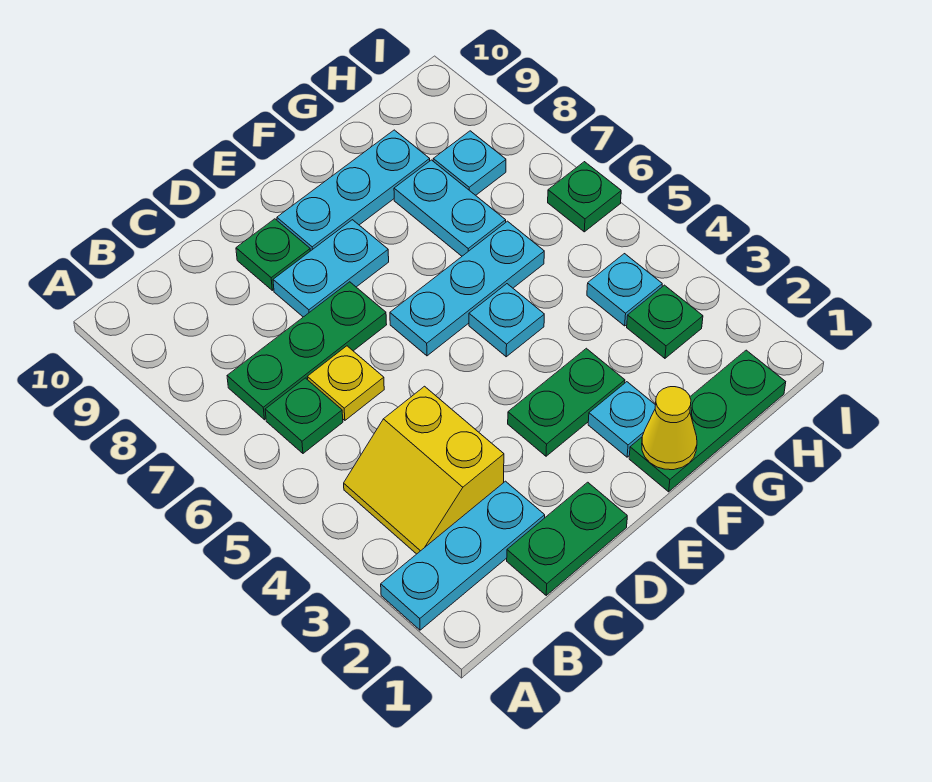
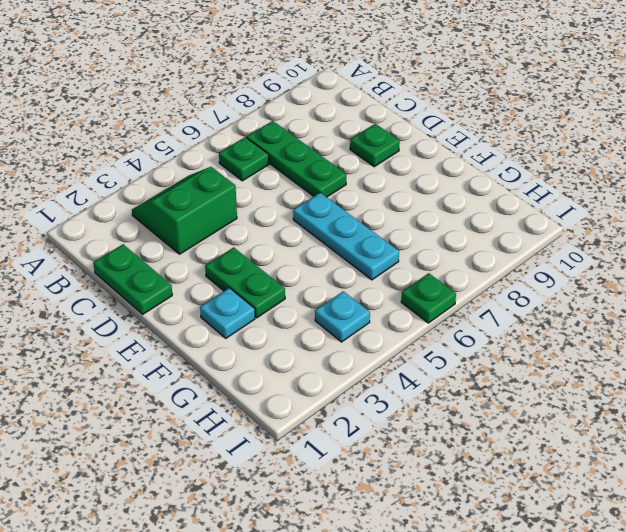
green slope B3:C4 level 1 top C -> yellow slope B3:C4 level 1 top C
none -> cyan plate A2:C2 level 1
none -> yellow plate C6 level 1
none -> cyan plate D8:E8 level 1

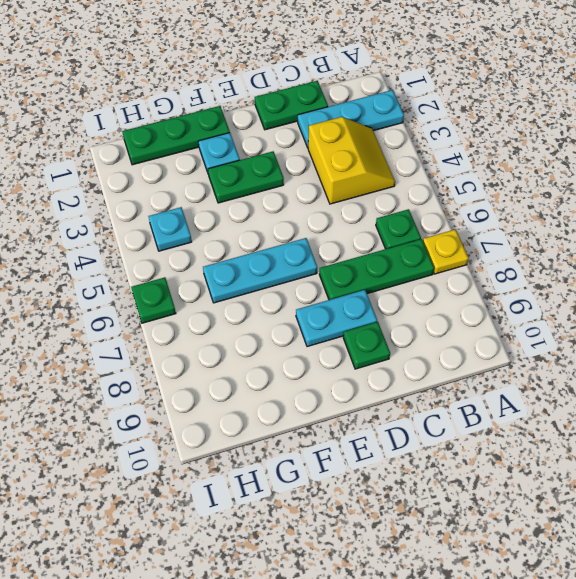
yellow plate A7 level 1 -> yellow plate C6 level 1
none -> cyan plate E9:G9 level 1
none -> cyan plate F5 level 1
none -> cyan plate G7:G8 level 1

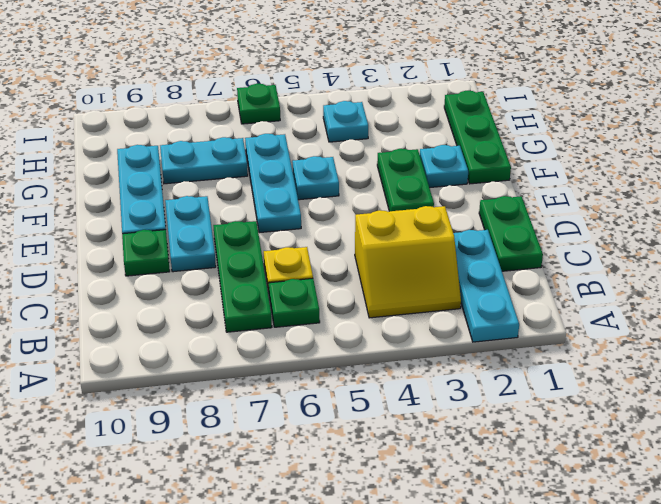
none -> green plate H3 level 1
none -> cyan plate H8 level 1
none -> yellow cone F1 level 2

